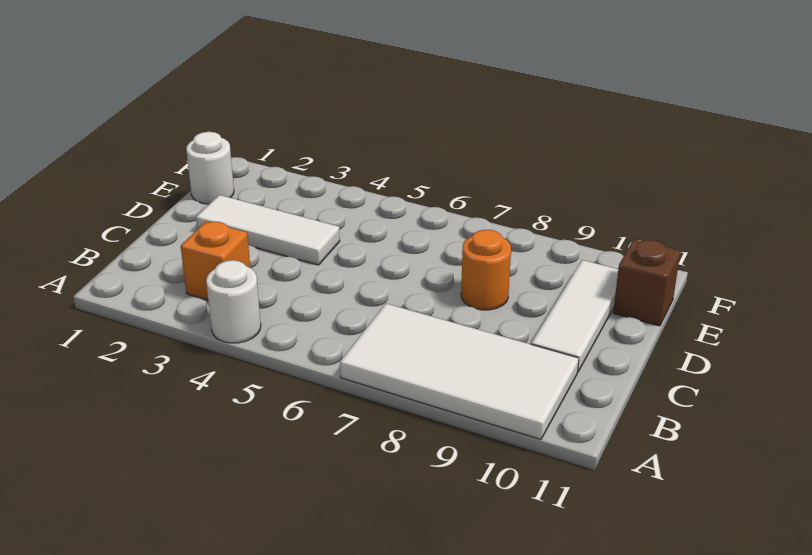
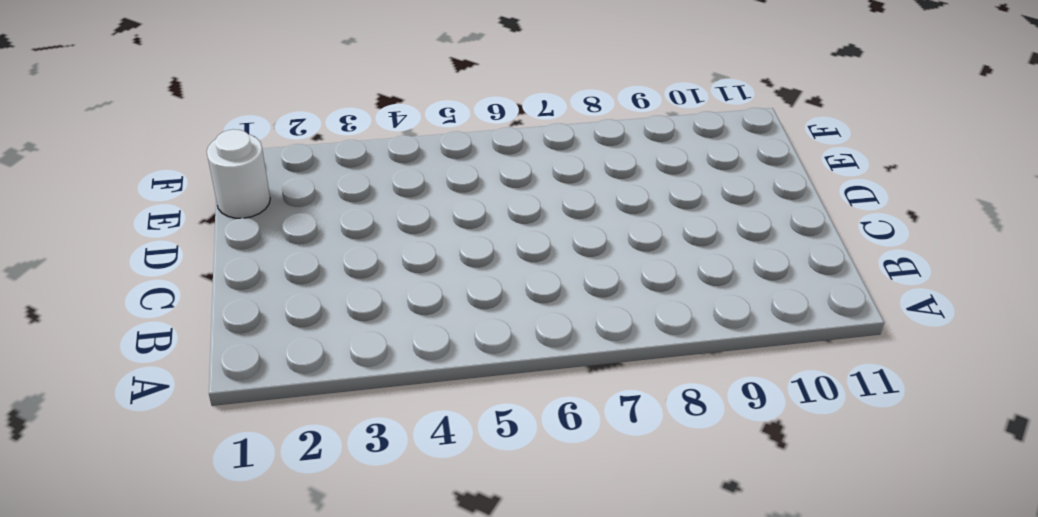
none -> white round brick A4 level 1
none -> white tile A7:B10 level 1

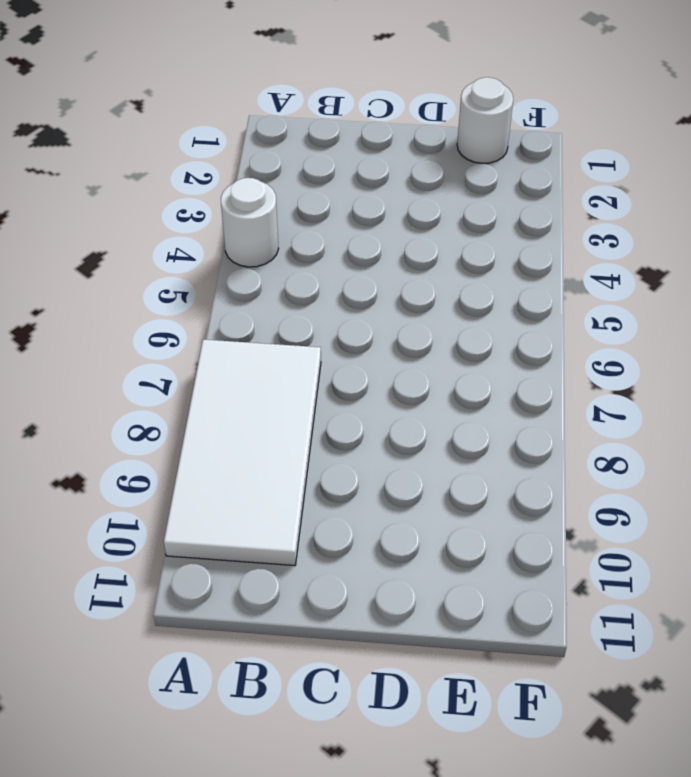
none -> orange brick B3 level 1
none -> white tile C10:E10 level 1

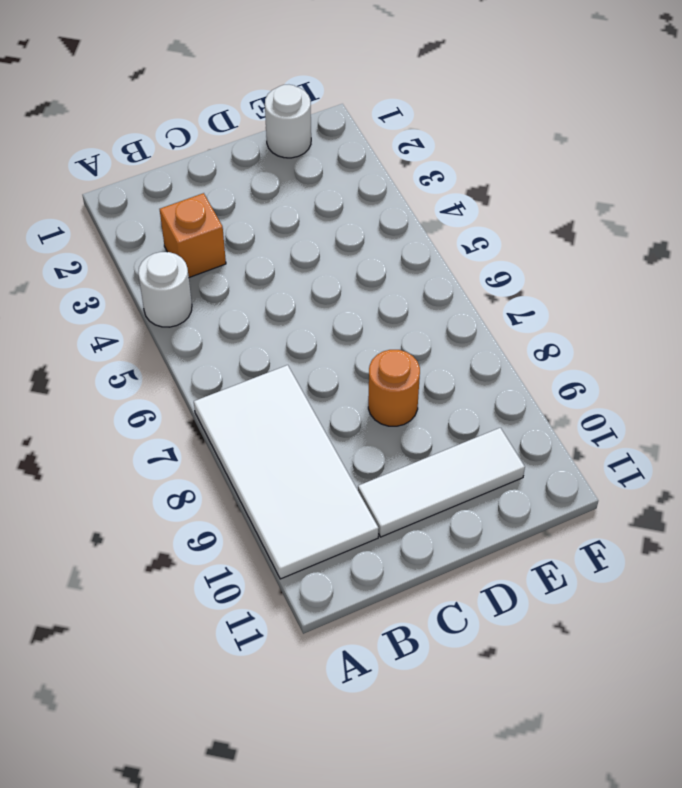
none -> white tile D2:D4 level 1
none -> brown brick E11 level 1

